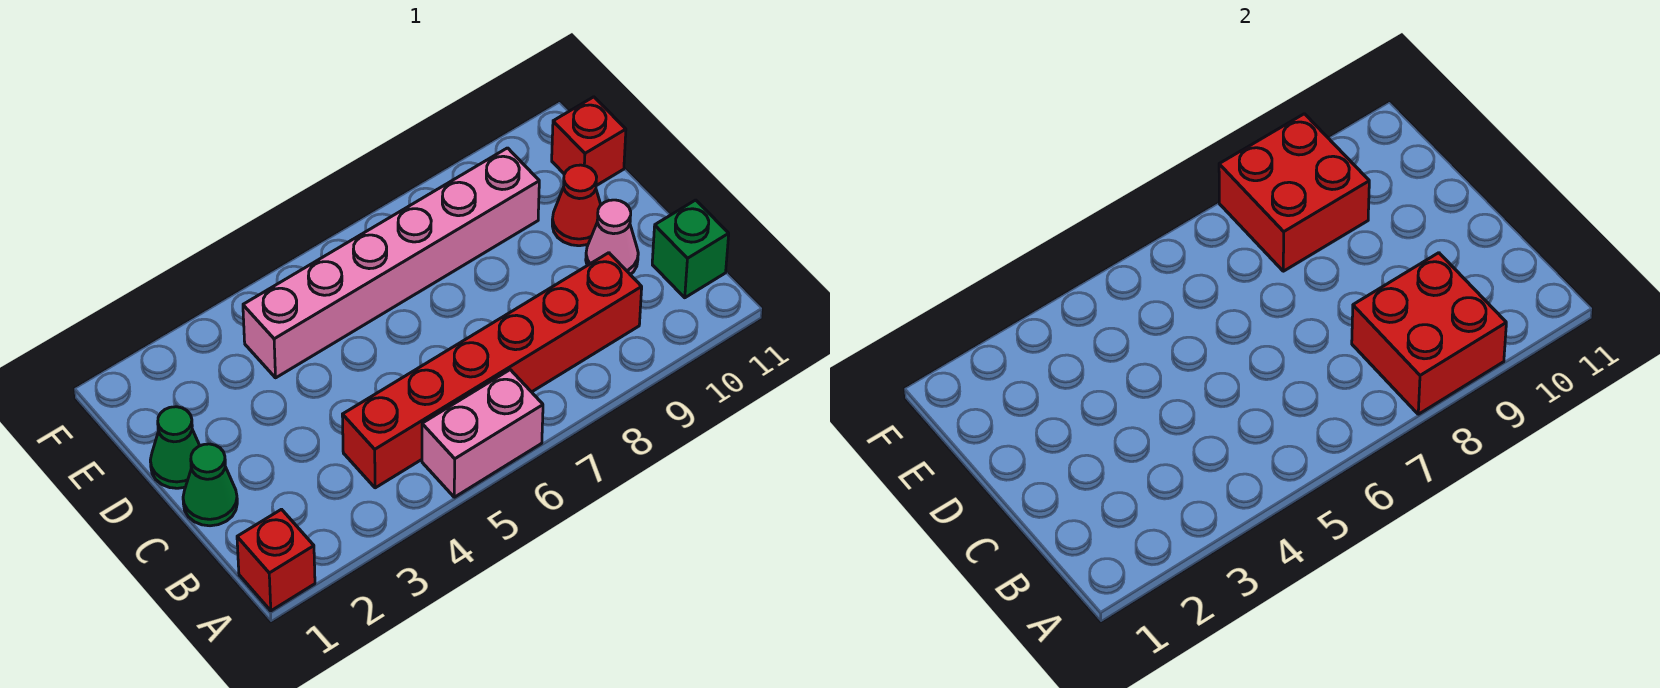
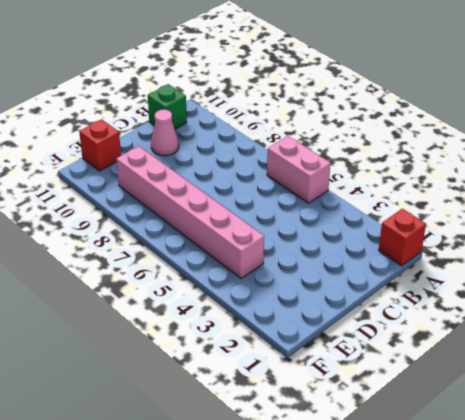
none -> red brick B4:B9 level 1
none -> green cone C1 level 1
none -> green cone D1 level 1

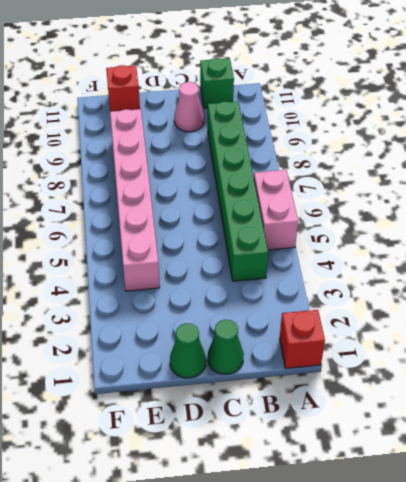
green brick B4:B9 level 1 -> red brick B4:B9 level 1
none -> red cone D10 level 1
none -> red brick A8:B9 level 2
none -> red brick E8:F9 level 2

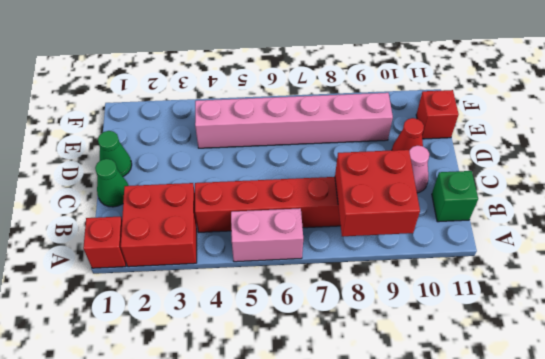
red brick A2:B3 level 1 -> red brick E8:F9 level 2

